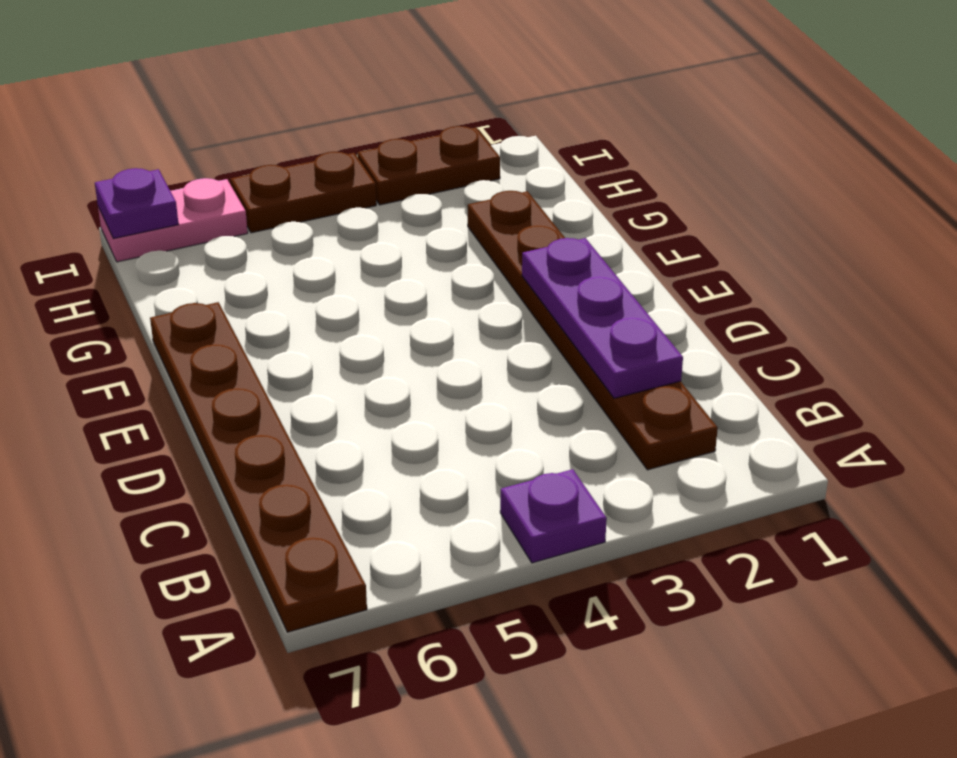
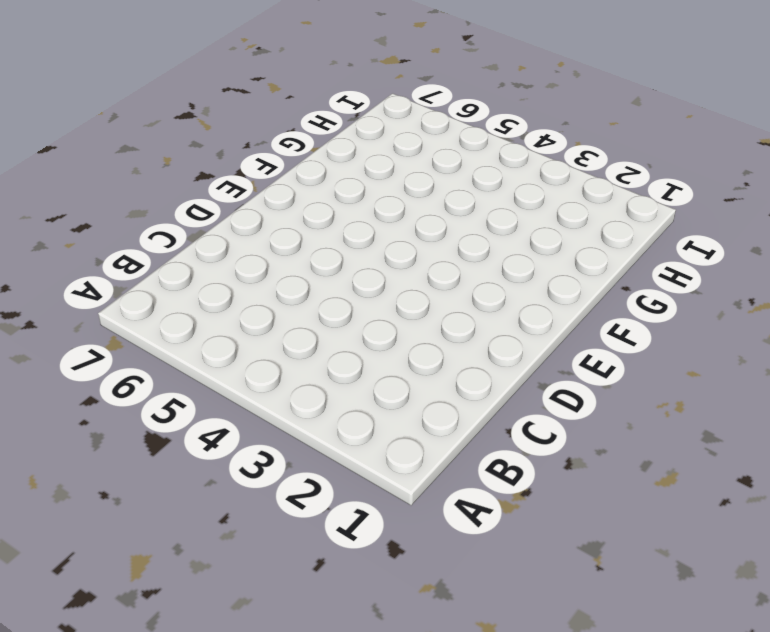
none -> purple plate A4 level 1
none -> brown plate A7:F7 level 1

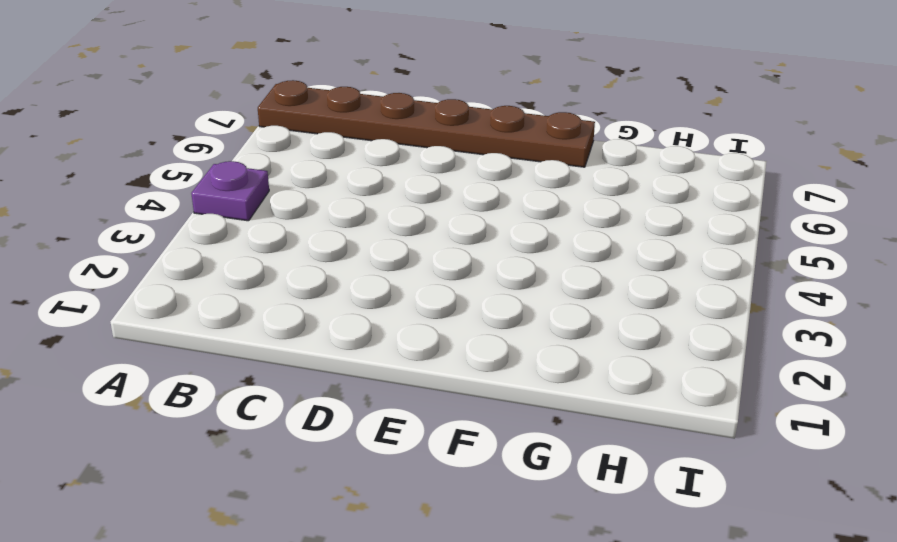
none -> brown plate B2:G2 level 1
none -> brown plate I2:I3 level 1

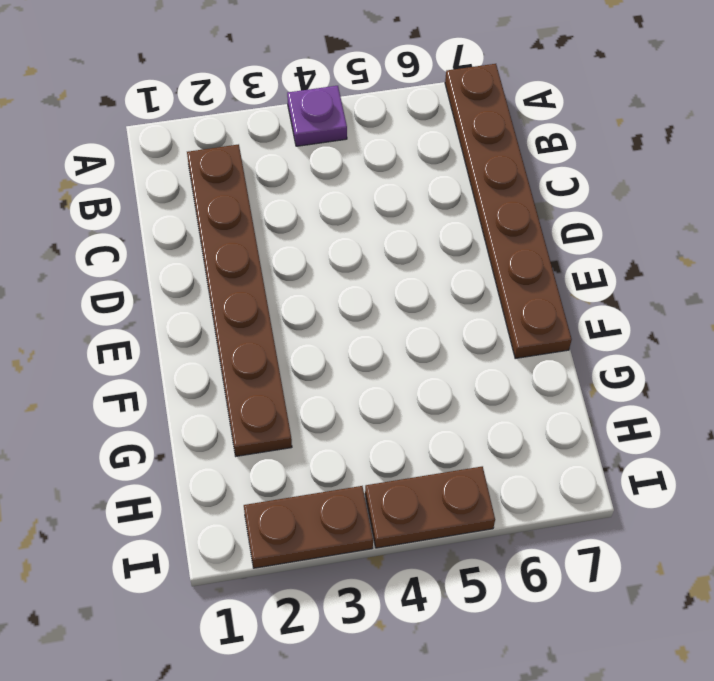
none -> pink plate I6:I7 level 1
none -> purple plate C2:E2 level 2

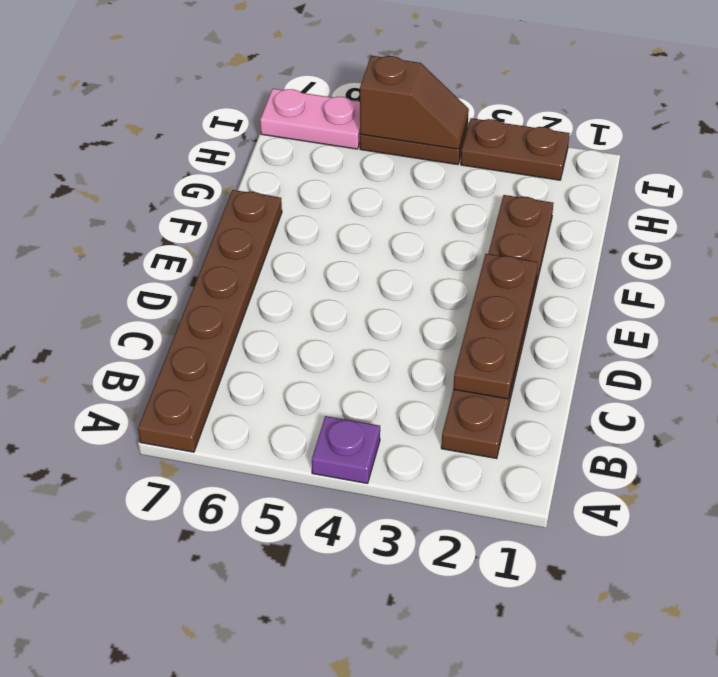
brown plate C2:E2 level 2 -> purple plate C2:E2 level 2
brown slope I4:I5 level 2 top 5 -> none
none -> purple plate I7 level 2

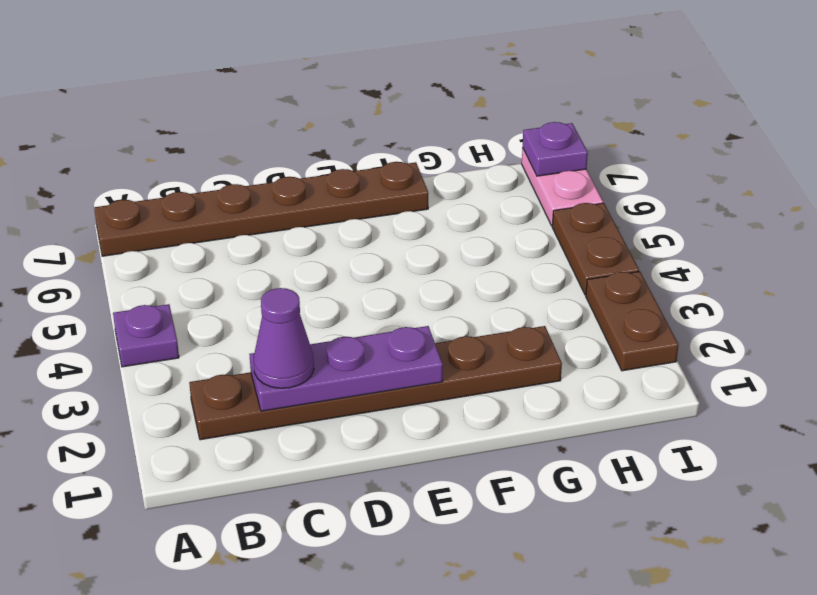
purple cone C2 level 3 -> none

